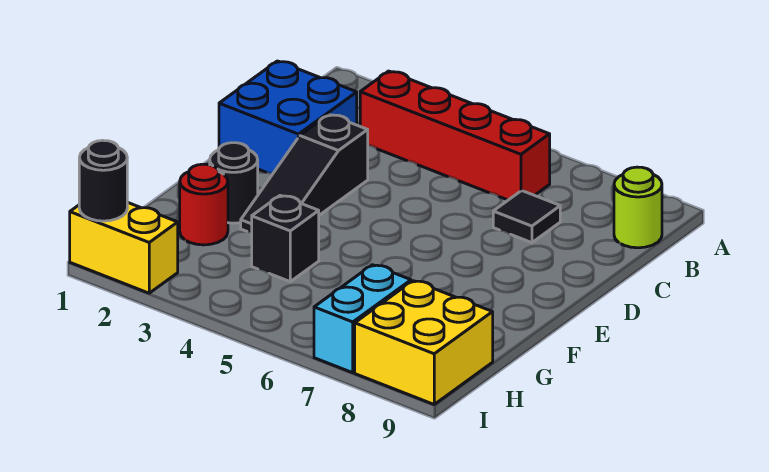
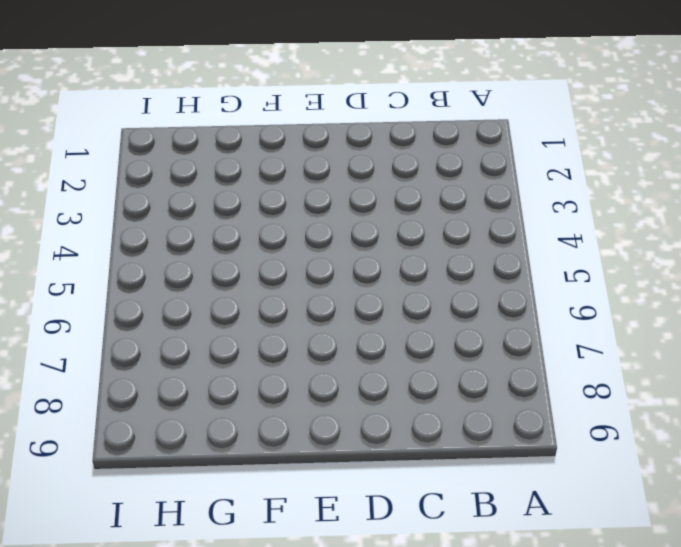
none -> red brick B3:B6 level 1
none -> lime round brick B9 level 1
none -> blue brick C1:D2 level 1

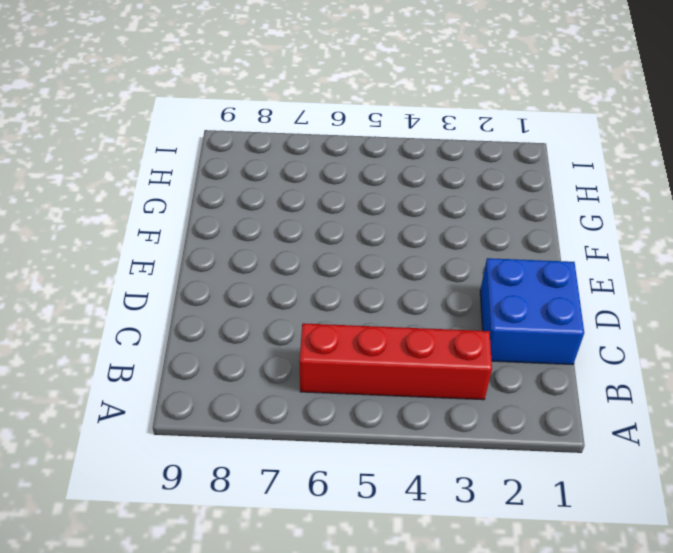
none -> lime round brick B9 level 1
none -> black tile C7 level 1
none -> black slope D3:F3 level 1 top D

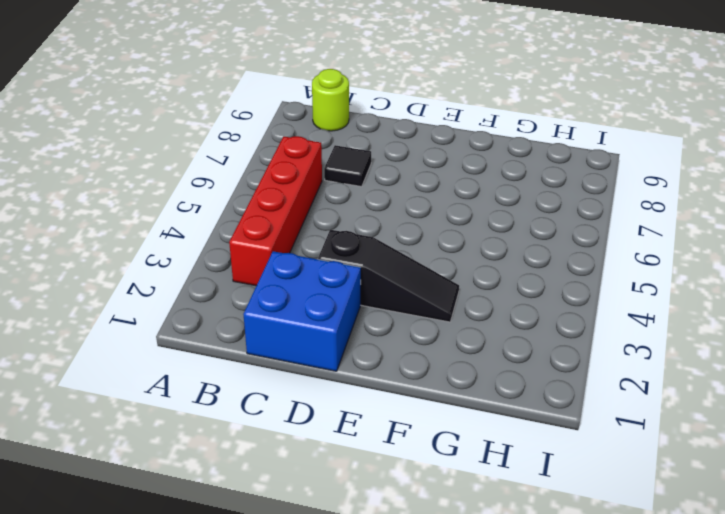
none -> black round brick F2 level 1
none -> red round brick G2 level 1
none -> black brick G4 level 1

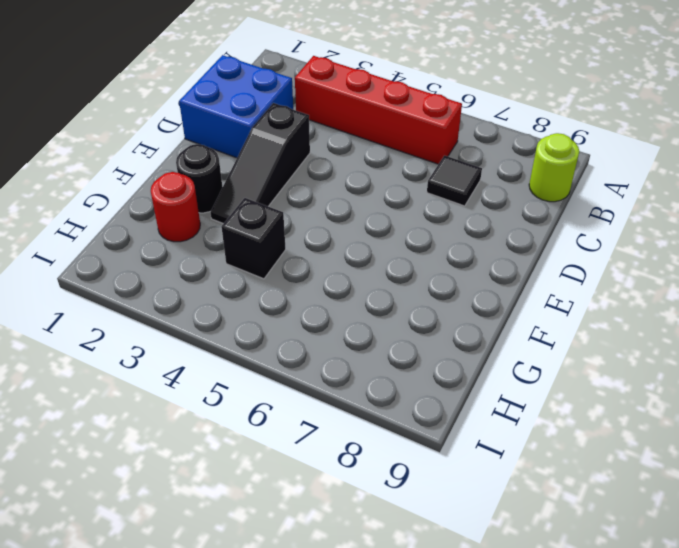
none -> cyan brick H7:I7 level 1
none -> yellow brick H8:I9 level 1
none -> yellow brick I1:I2 level 1

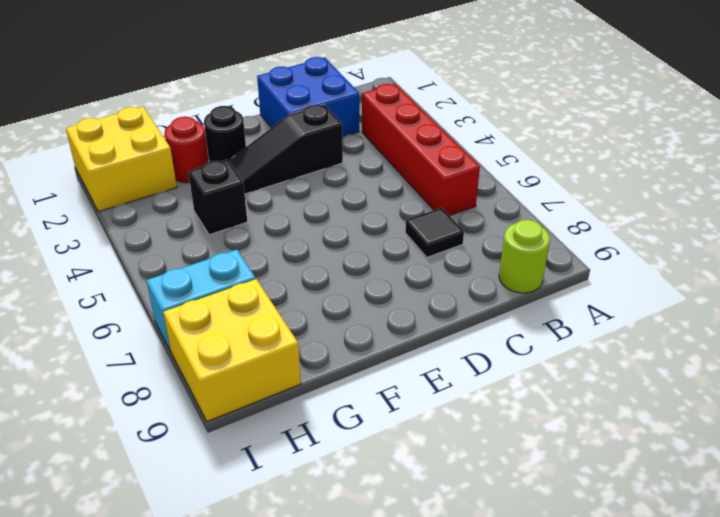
yellow brick H1:I2 level 1 -> yellow brick I1:I2 level 1
none -> black round brick I1 level 2

